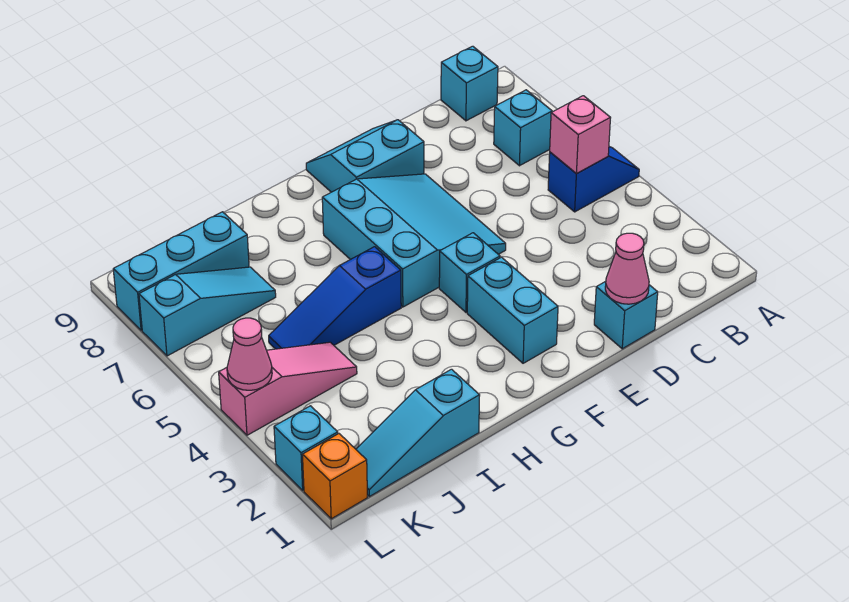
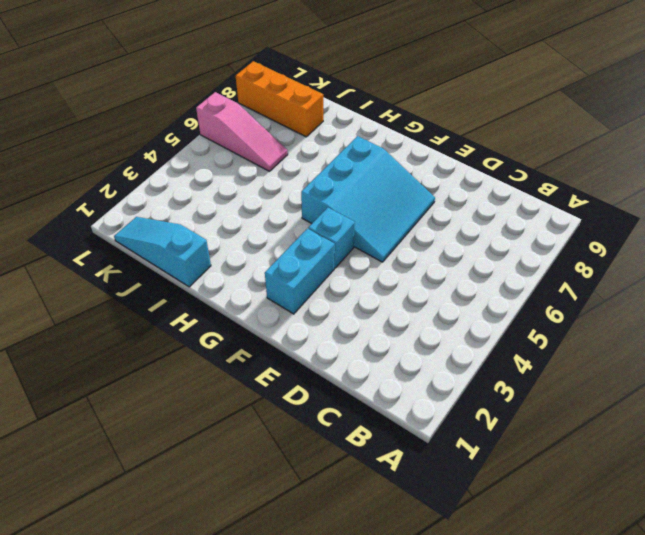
pink slope J6:L6 level 1 top L -> pink slope J4:L4 level 1 top L
orange brick J8:L8 level 1 -> cyan brick J8:L8 level 1
none -> blue slope A5:B5 level 1 top B
none -> cyan brick B7 level 1
none -> cyan brick B9 level 1

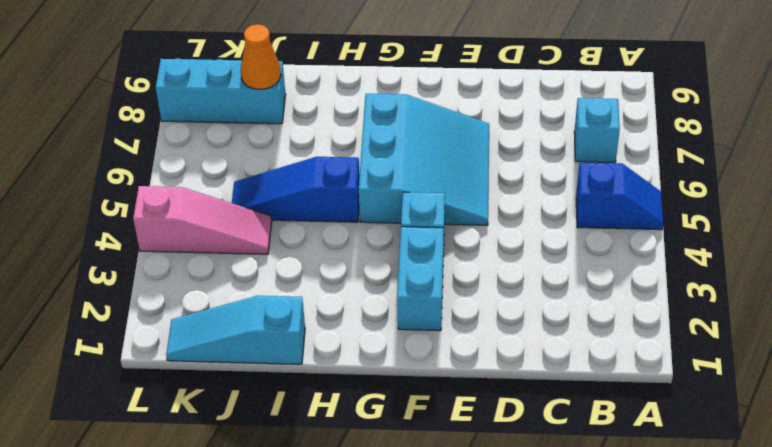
orange cone J8 level 2 -> none
none -> cyan brick B9 level 1
none -> cyan brick D1 level 1
none -> cyan slope E8:F9 level 1 top 8

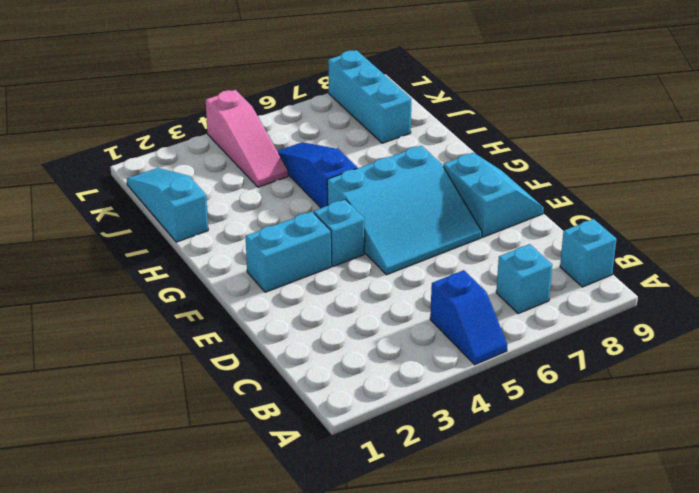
none -> cyan brick D1 level 1
none -> cyan slope J7:L7 level 1 top L
none -> orange brick L1 level 1

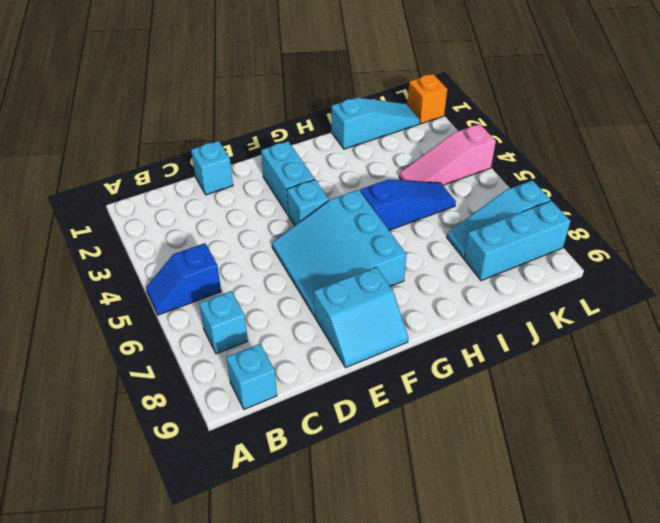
none -> cyan brick L2 level 1
none -> pink brick B5 level 2
none -> pink cone D1 level 2

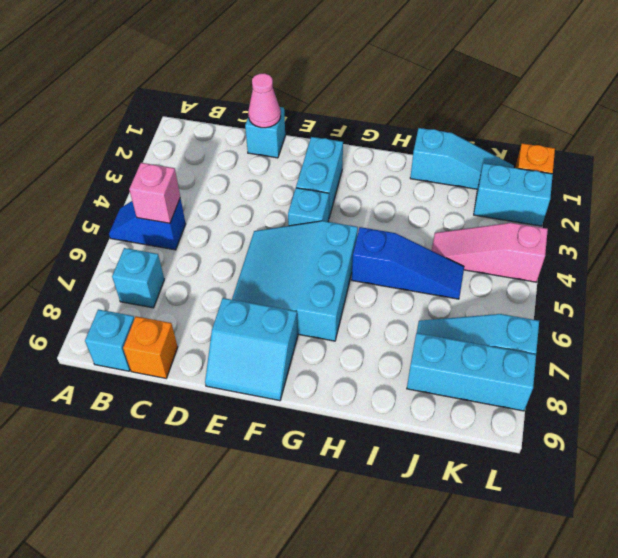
orange brick C9 level 1 -> none
cyan brick K2:L2 level 1 -> cyan brick L2 level 1
none -> pink cone L4 level 2

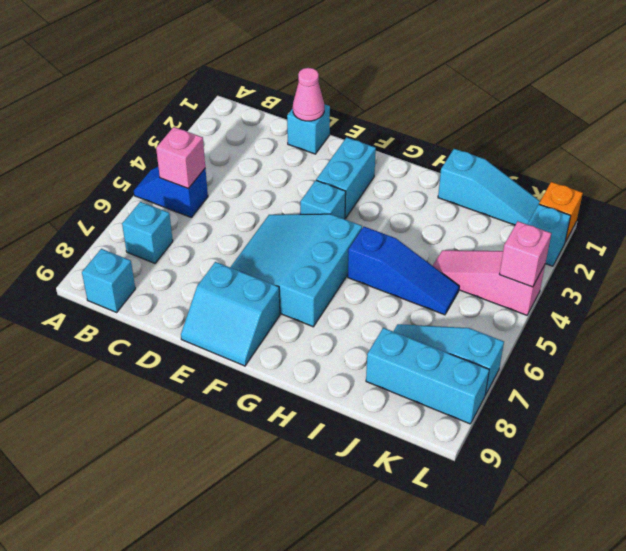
pink brick L4 level 2 -> pink cone L4 level 2

